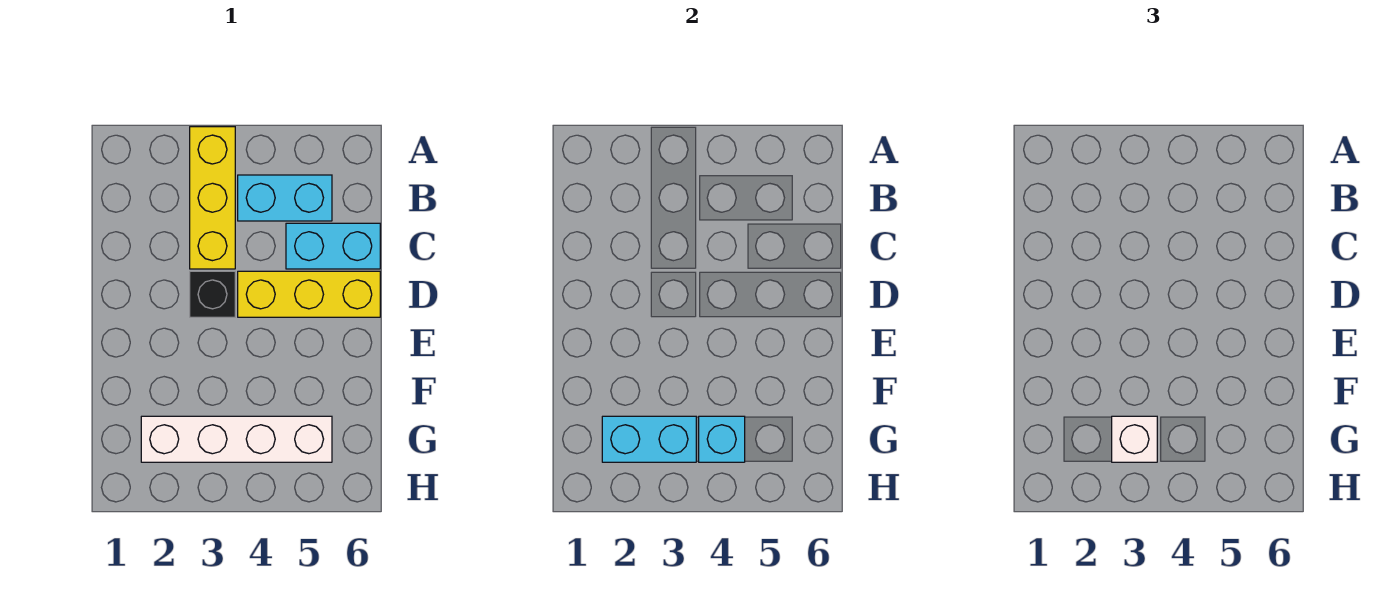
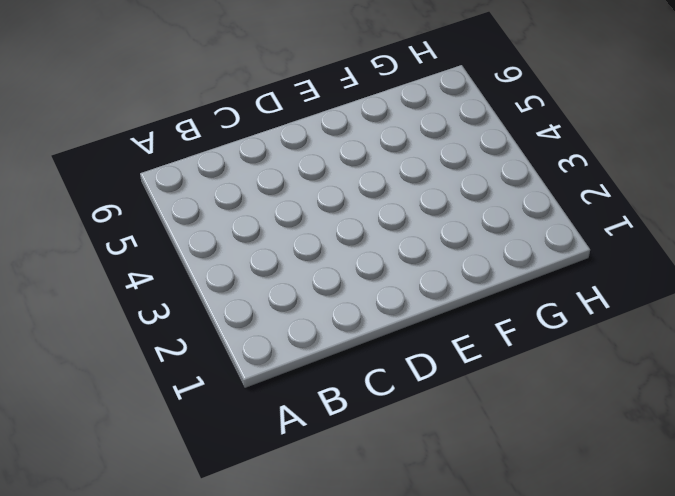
none -> yellow brick A3:C3 level 1
none -> cyan brick B4:B5 level 1

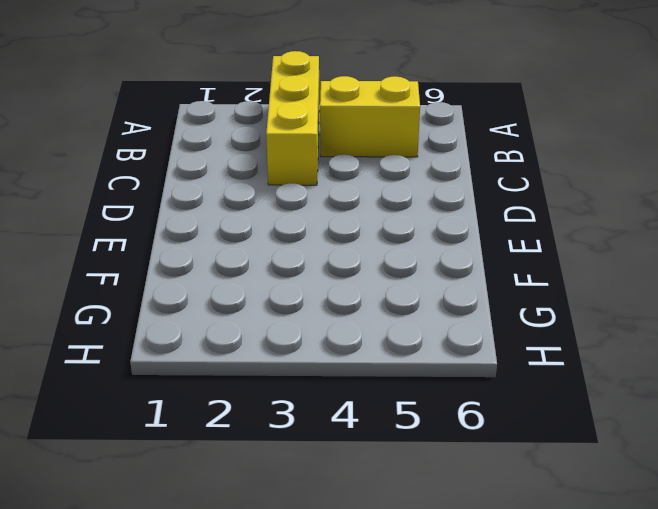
yellow brick B4:B5 level 1 -> cyan brick B4:B5 level 1
none -> cyan brick C5:C6 level 1
none -> black brick D3 level 1

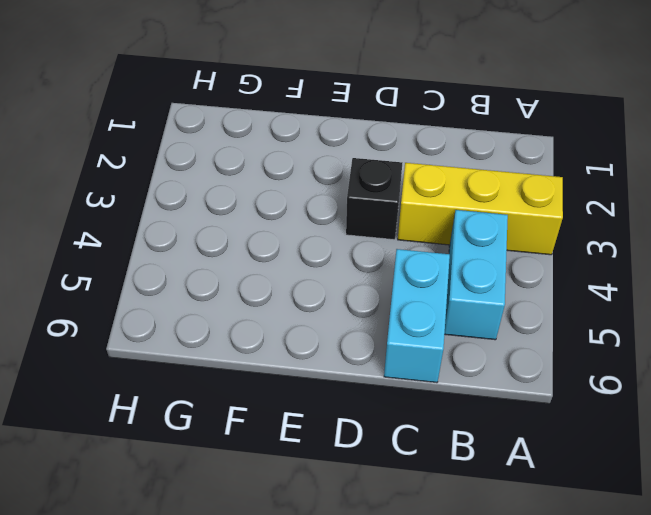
none -> yellow brick D4:D6 level 1
none -> white brick G2:G5 level 1

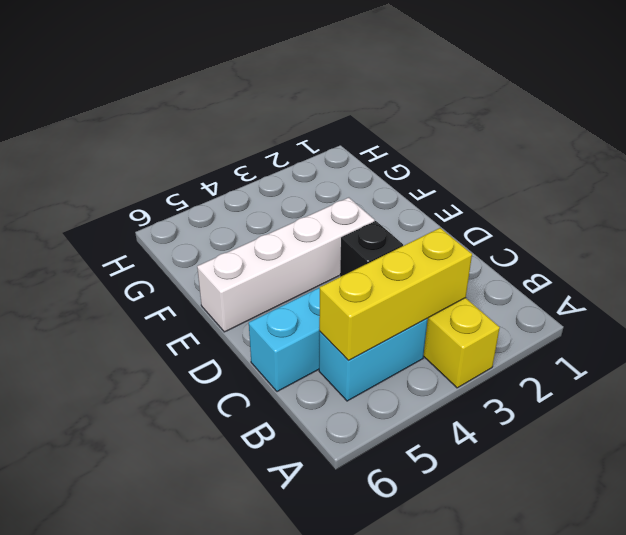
yellow brick B3:B5 level 2 -> yellow brick D4:D6 level 1
white brick E3:E6 level 1 -> white brick G2:G5 level 1
none -> cyan brick G2:G3 level 2
none -> cyan brick G4 level 2

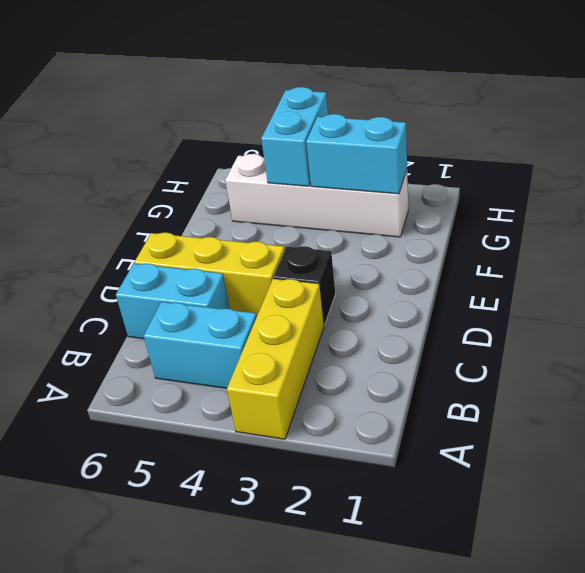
cyan brick G4:H4 level 2 -> cyan brick G4 level 2
none -> white brick G3 level 3

